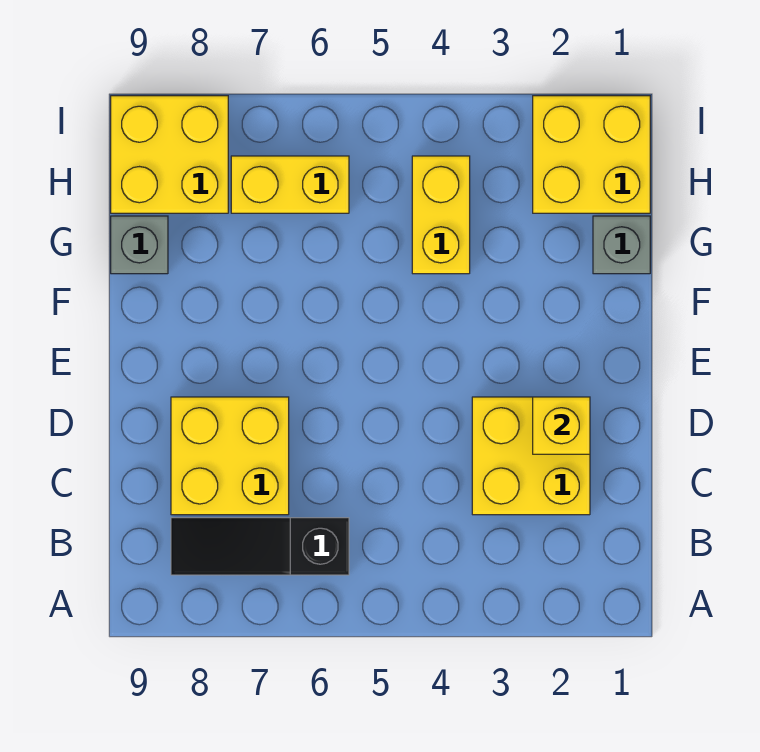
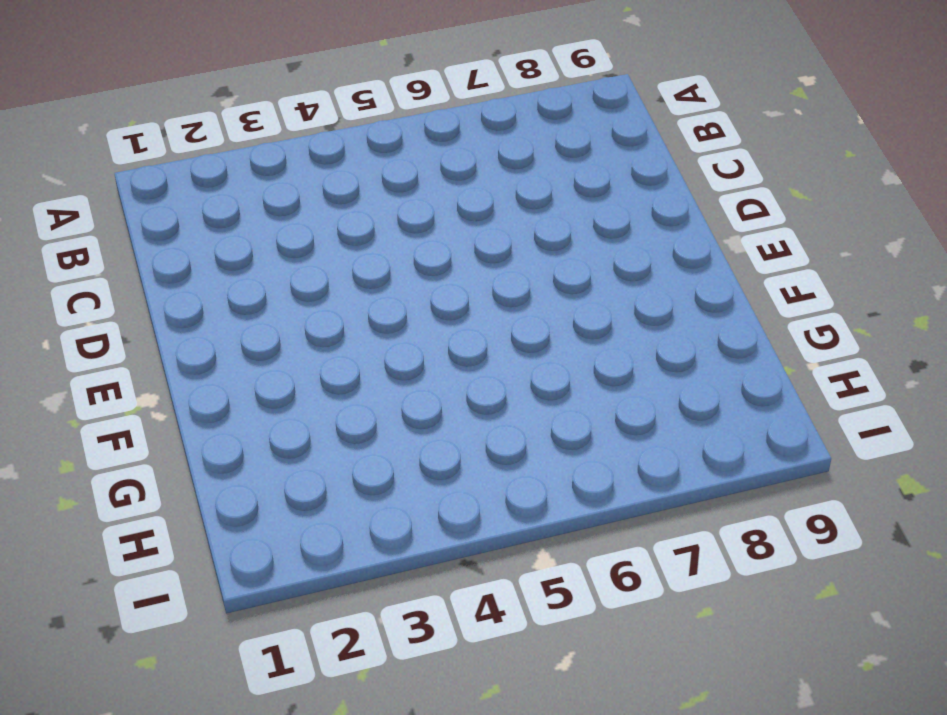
none -> black slope B6:B8 level 1 top 6
none -> yellow brick C2:D3 level 1

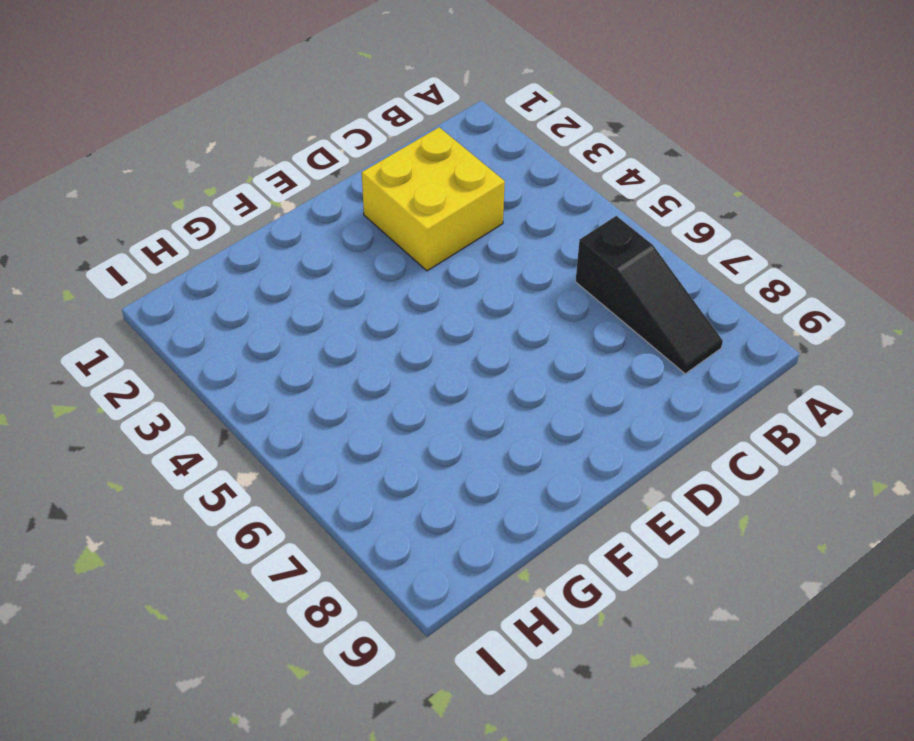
none -> yellow brick C7:D8 level 1
none -> grey brick G1 level 1

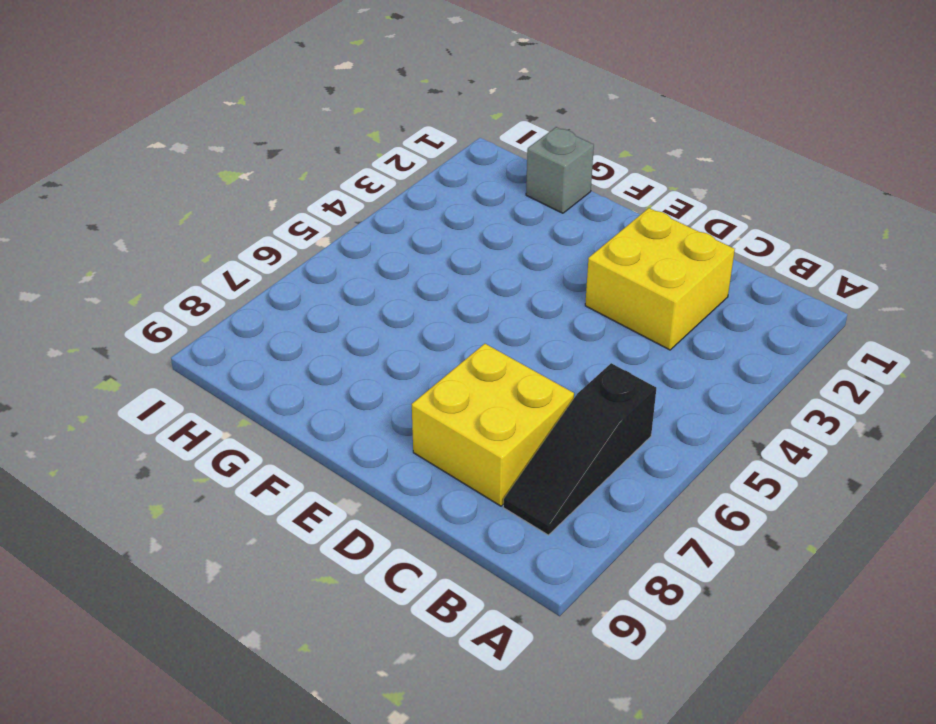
none -> yellow brick G4:H4 level 1
none -> grey brick G9 level 1

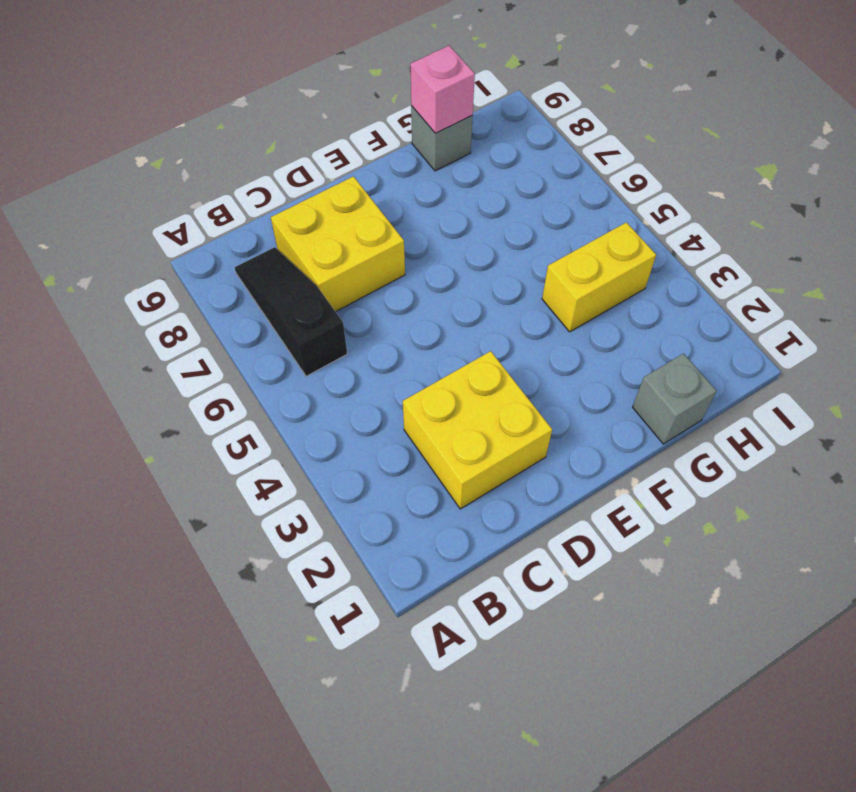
pink brick G9 level 2 -> none
none -> yellow brick H1:I2 level 1
none -> yellow brick H6:H7 level 1

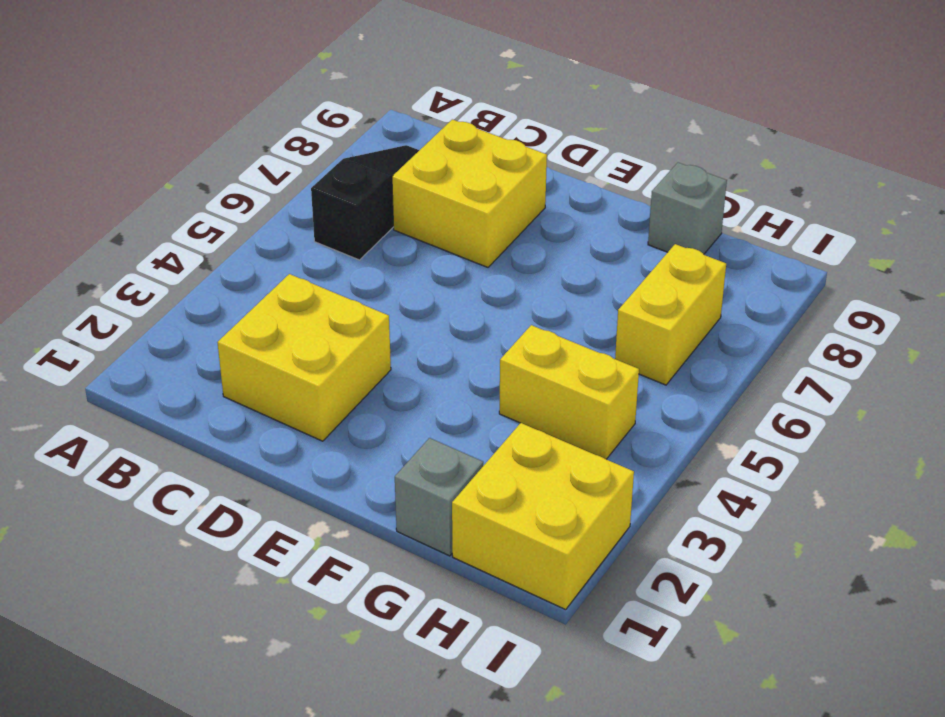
none -> yellow brick H8:I9 level 1
none -> yellow brick D2 level 2

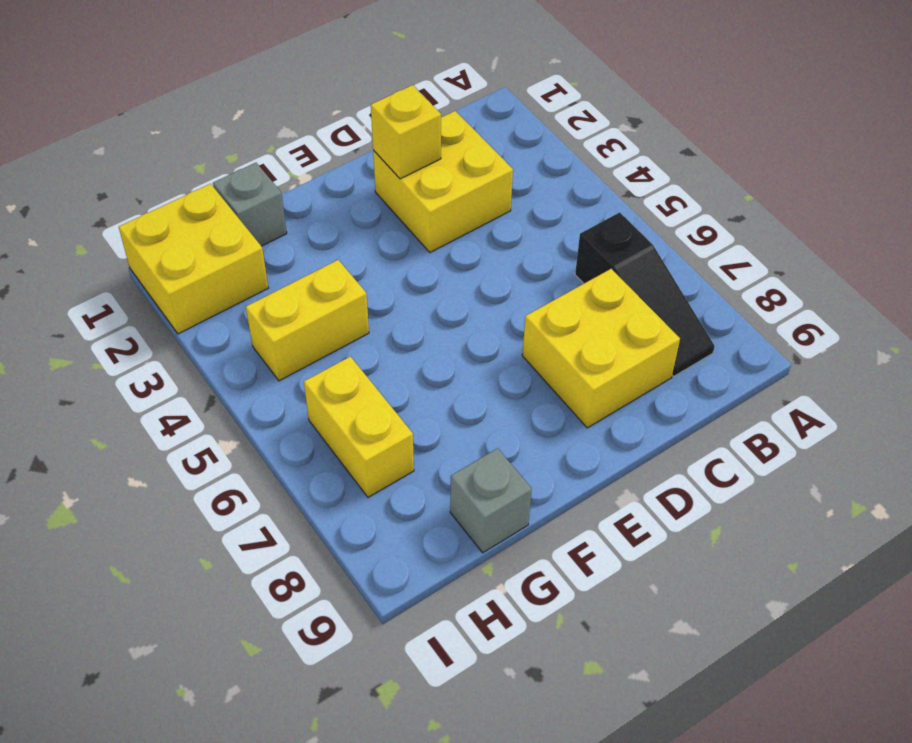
none -> yellow brick H8:I9 level 1

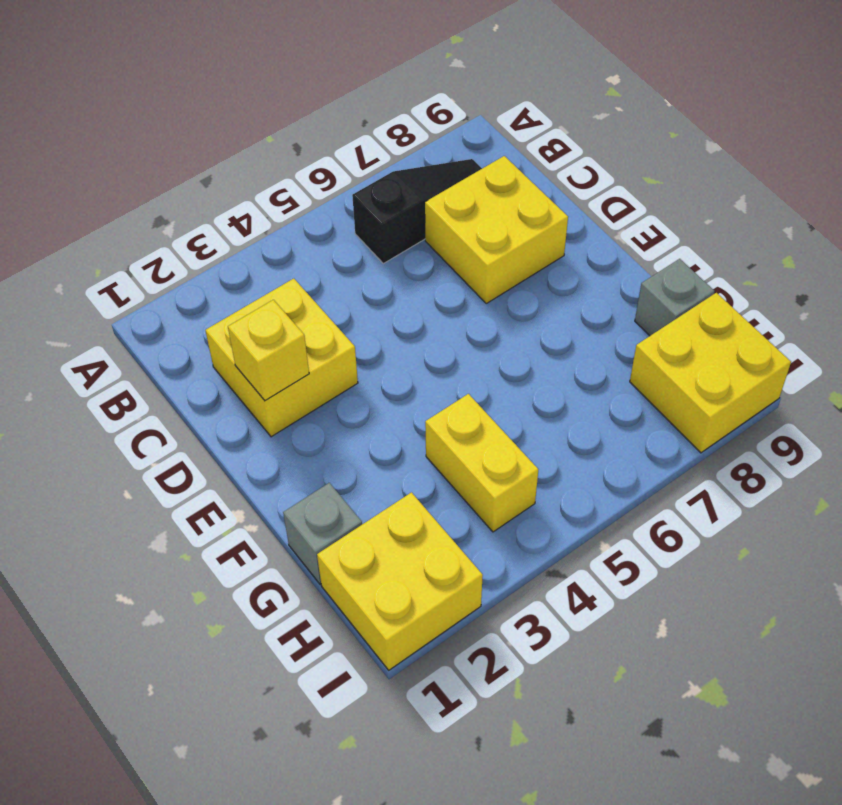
none -> yellow brick H6:H7 level 1

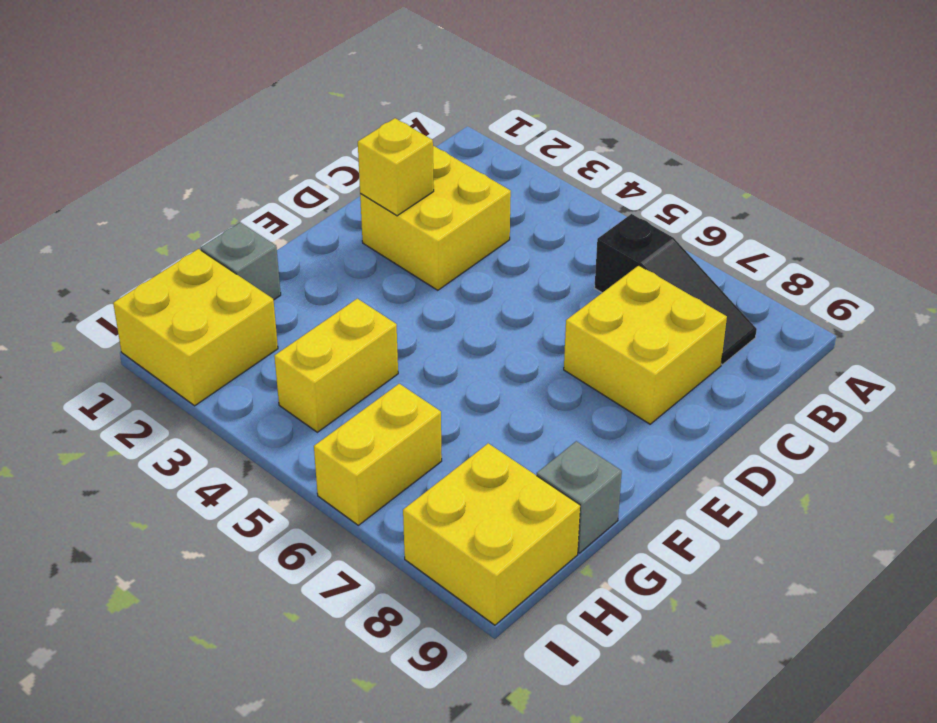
yellow brick H6:I6 level 1 -> yellow brick H6:H7 level 1

